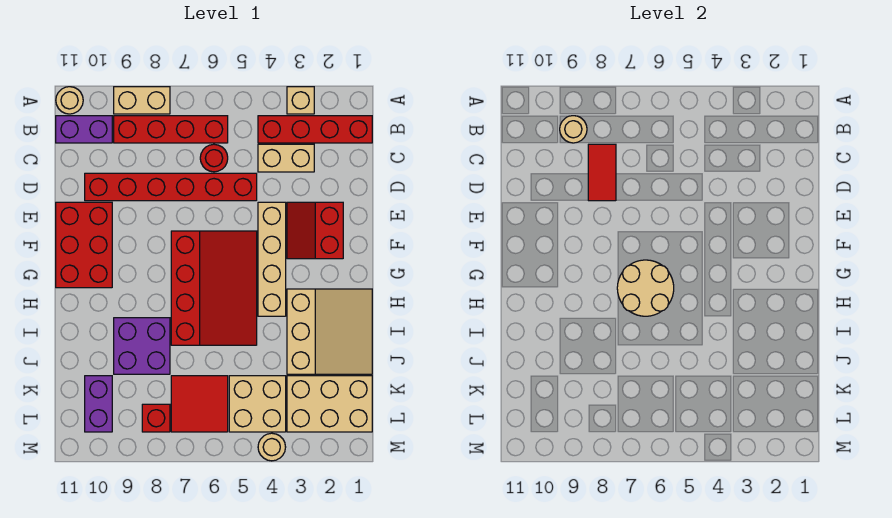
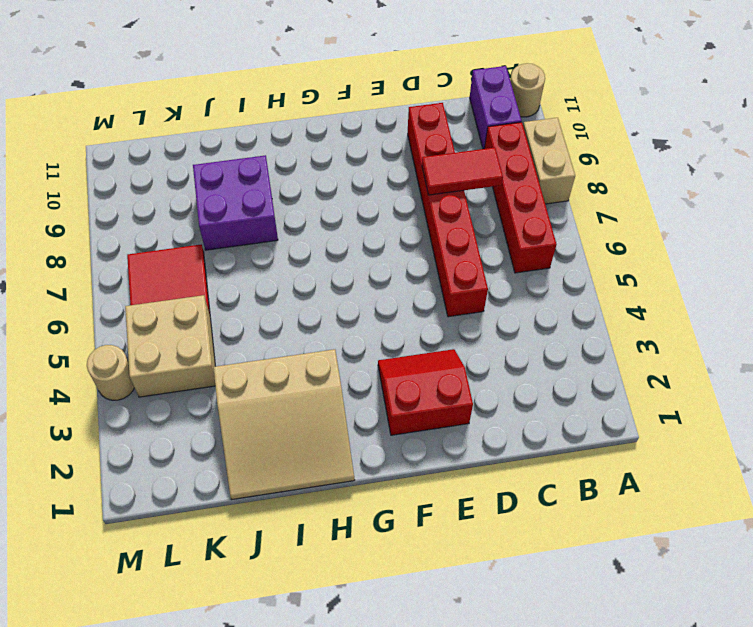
none -> tan brick A3 level 1
none -> red brick B1:B4 level 1
none -> tan brick C3:C4 level 1

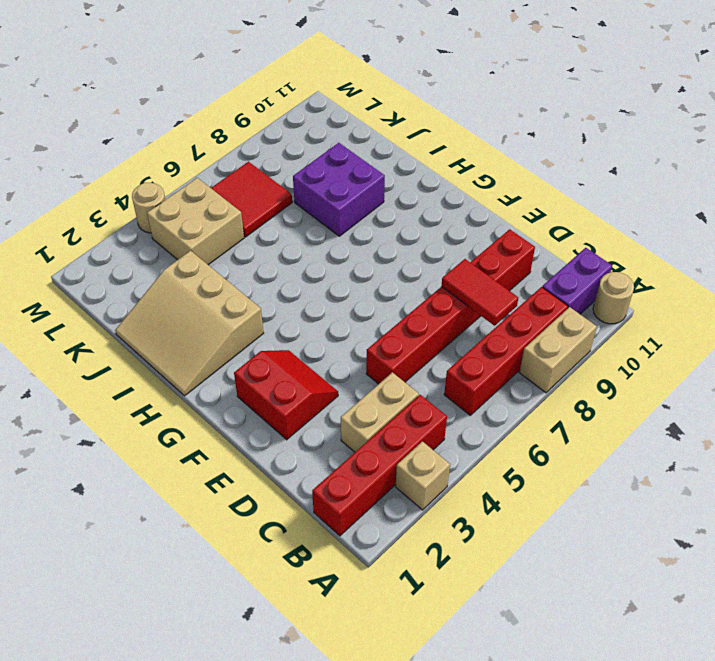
none -> red round brick C6 level 1
none -> tan brick E4:H4 level 1
none -> red brick E10:G11 level 1

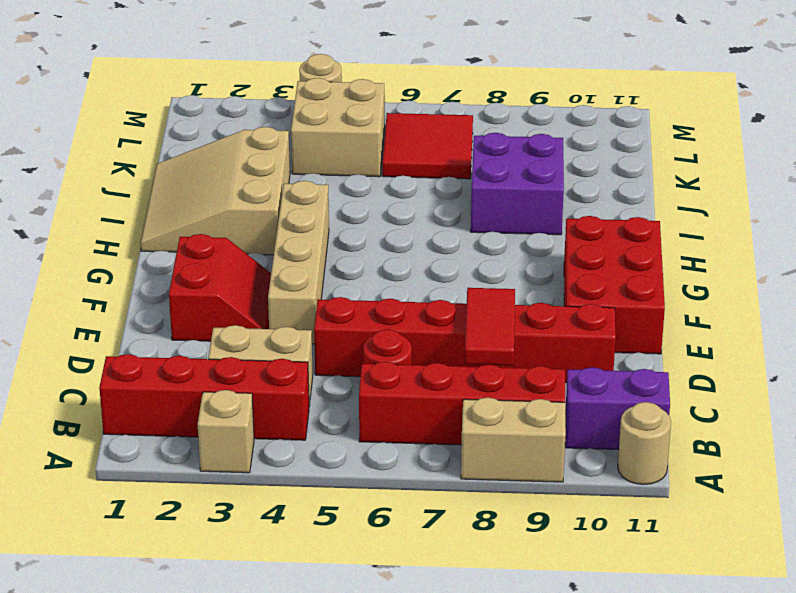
none -> red slope F5:I7 level 1 top 7
none -> tan brick K1:L3 level 1
none -> purple brick K10:L10 level 1

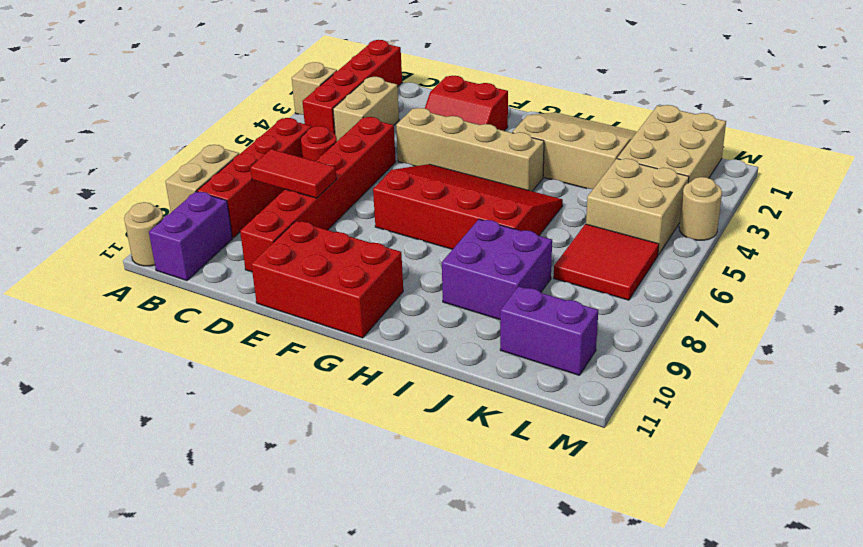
none -> red brick L8 level 1
none -> tan round brick B9 level 2
none -> tan round brick G6:H7 level 2

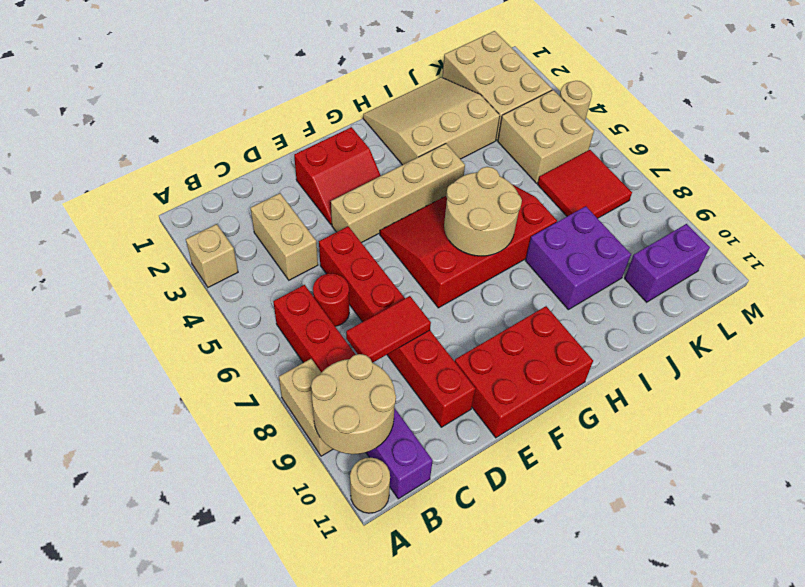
tan round brick A9:B10 level 2 -> tan round brick B9 level 2
none -> red brick B1:B4 level 1
none -> red brick L8 level 1

